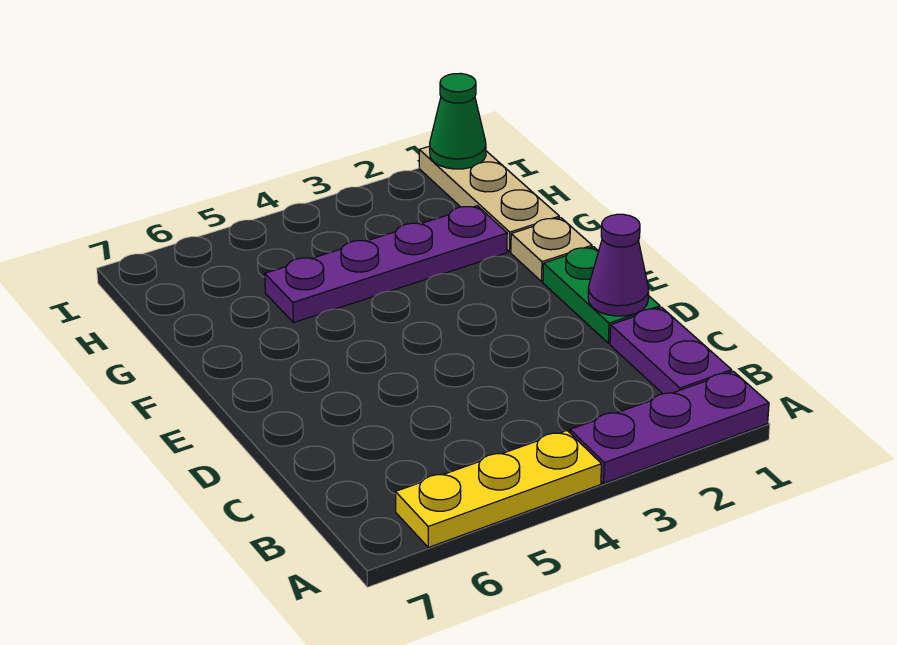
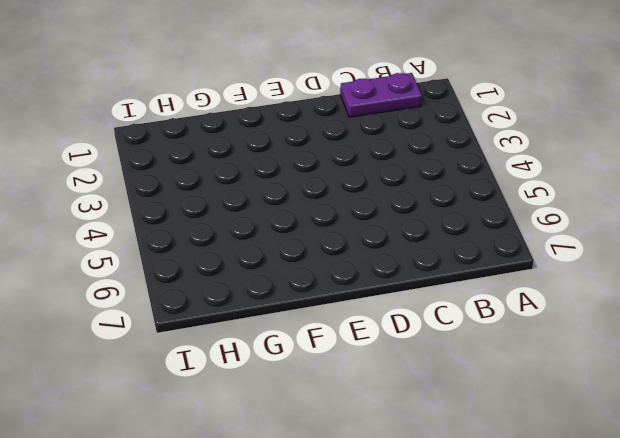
none -> purple plate A1:A3 level 1
none -> yellow plate A4:A6 level 1

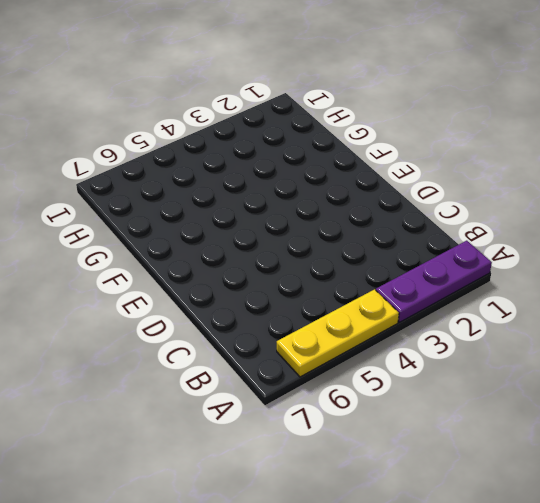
none -> purple plate B1:C1 level 1
none -> green plate D1:E1 level 1

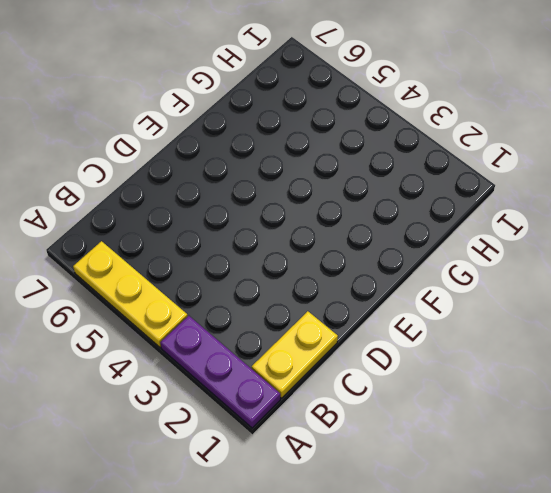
yellow plate B1:C1 level 1 -> purple plate B1:C1 level 1
none -> green plate D1:E1 level 1
none -> tan plate F1 level 1

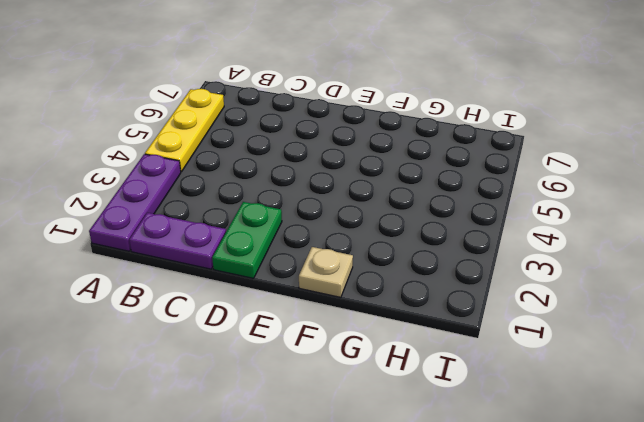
green plate D1:D2 level 1 -> green plate D1:E1 level 1
none -> tan plate G1:I1 level 1
none -> purple plate G2:G5 level 1

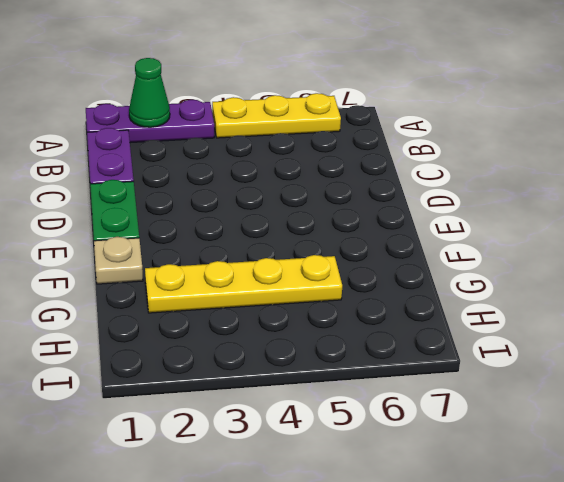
green cone A2 level 2 -> green cone I1 level 2
yellow plate G2:G5 level 1 -> purple plate G2:G5 level 1
none -> tan plate G1:I1 level 1
none -> purple cone D1 level 2

